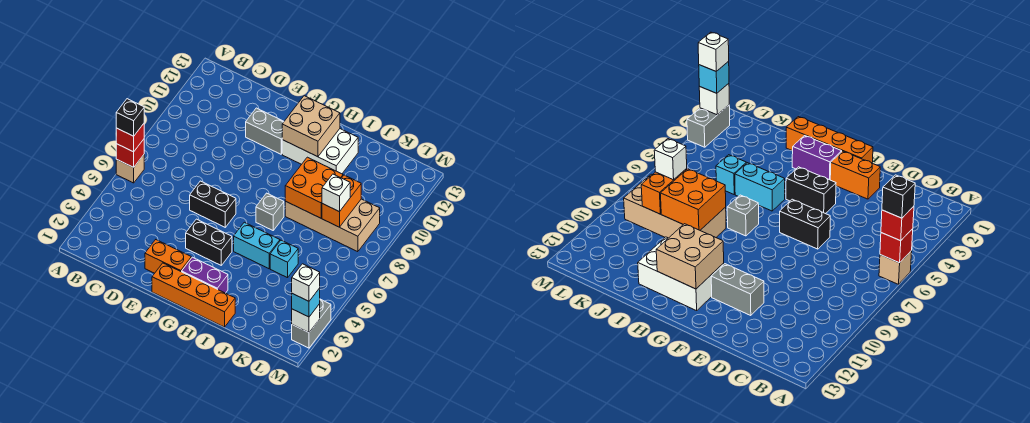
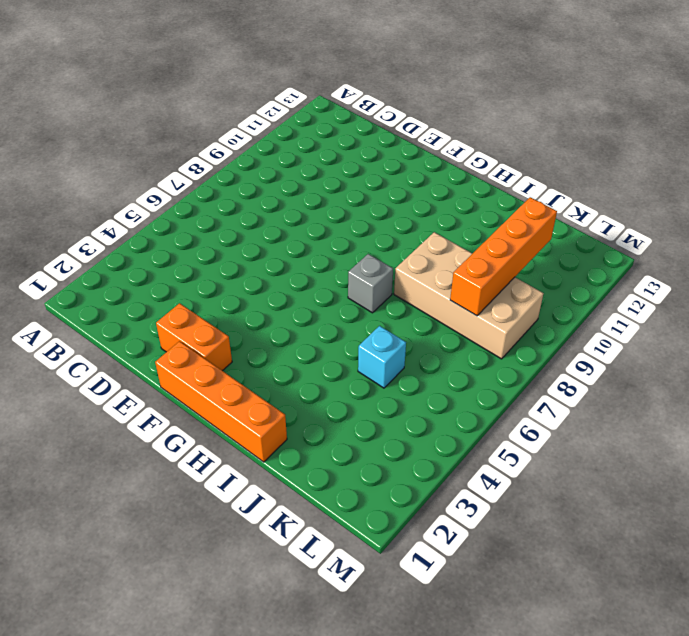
orange brick K8:K11 level 2 -> orange brick K8:K9 level 2
none -> tan brick A6 level 1
none -> black brick E6:F6 level 1
none -> grey brick E11:F11 level 1

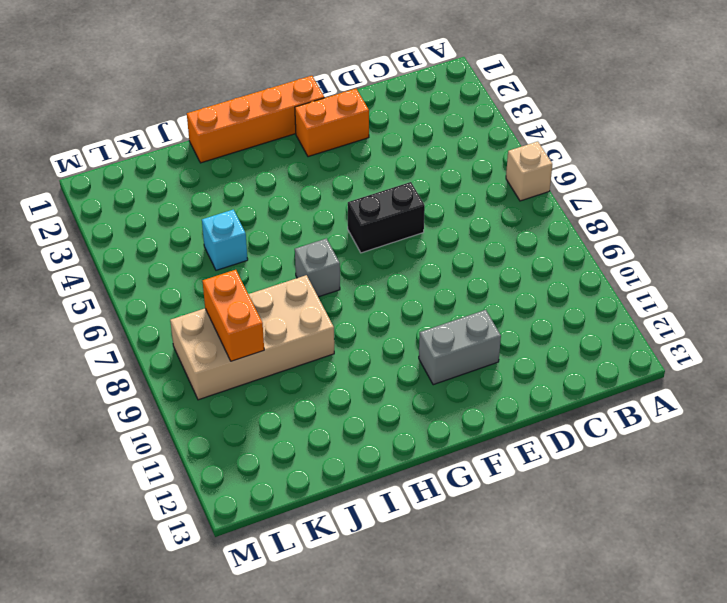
none -> black brick F4:G4 level 1
none -> purple brick G2:H2 level 1
none -> white brick G11:I12 level 1

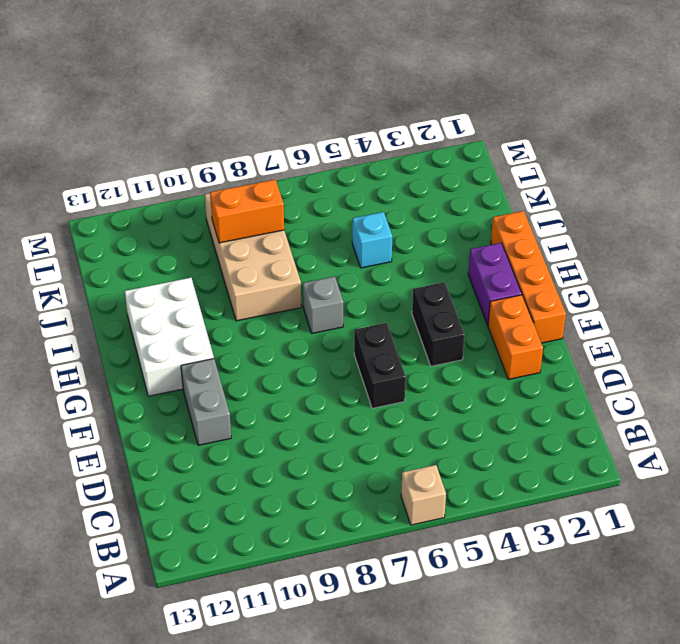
none -> cyan brick H5:I5 level 1
none -> grey brick M2:M3 level 1
none -> red brick A6 level 2

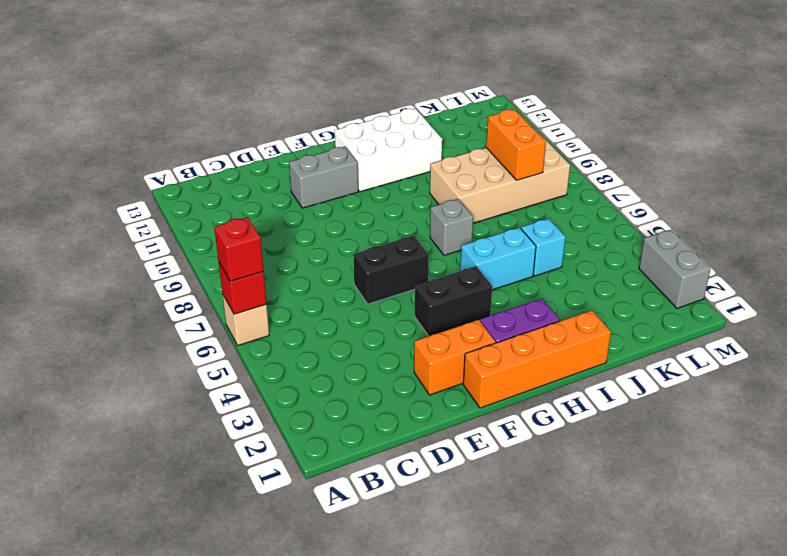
none -> tan brick G11:H12 level 2
none -> orange brick I8:J9 level 2
none -> white brick M2 level 2

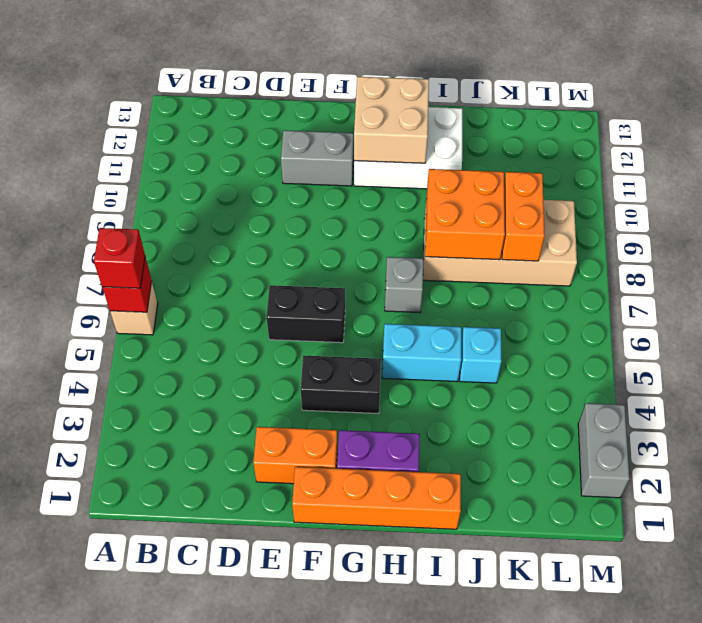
none -> white brick M2 level 2
none -> white brick K8 level 3
none -> cyan brick M2 level 3

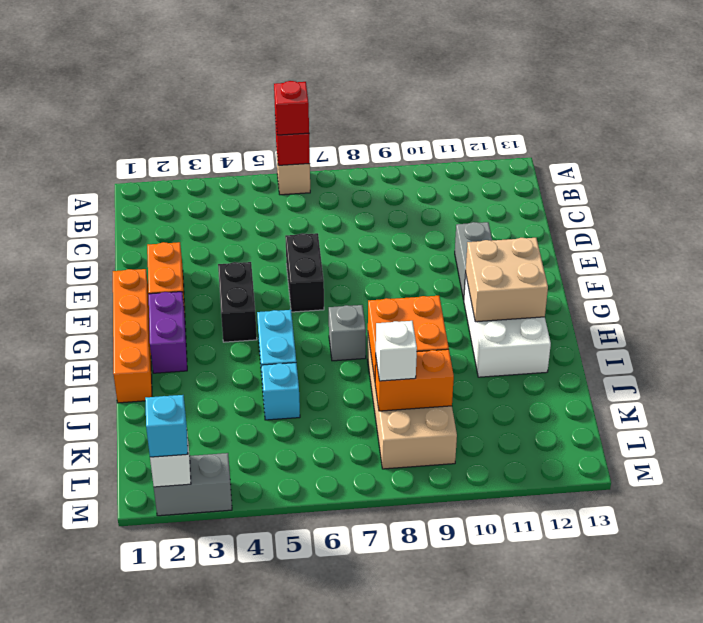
none -> black brick A6 level 4
none -> white brick M2 level 4

